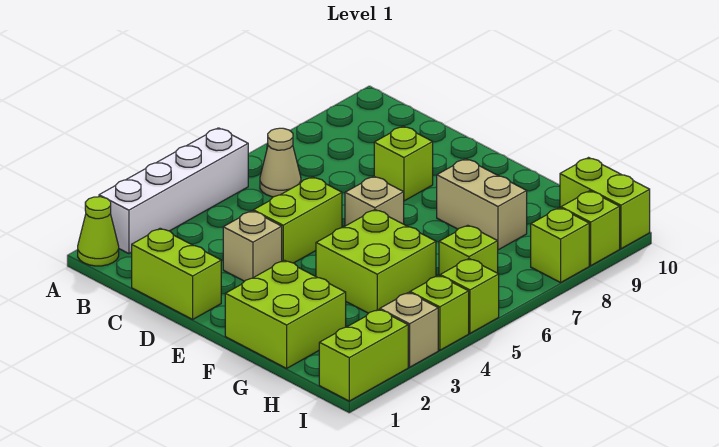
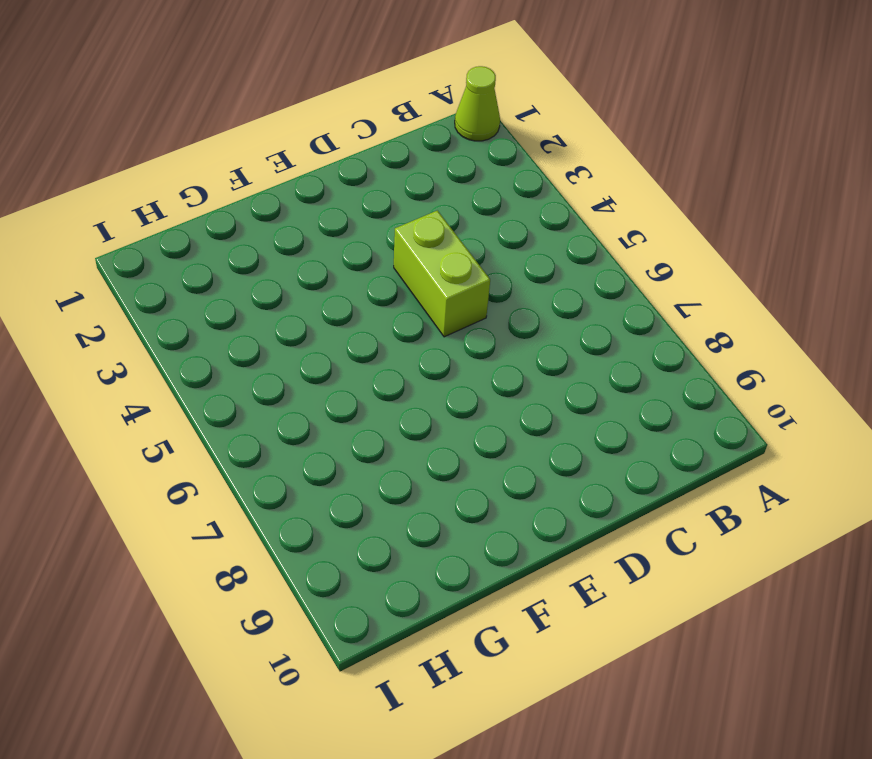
none -> white brick A2:A5 level 1
none -> tan cone B6 level 1
none -> lime brick C1:D1 level 1

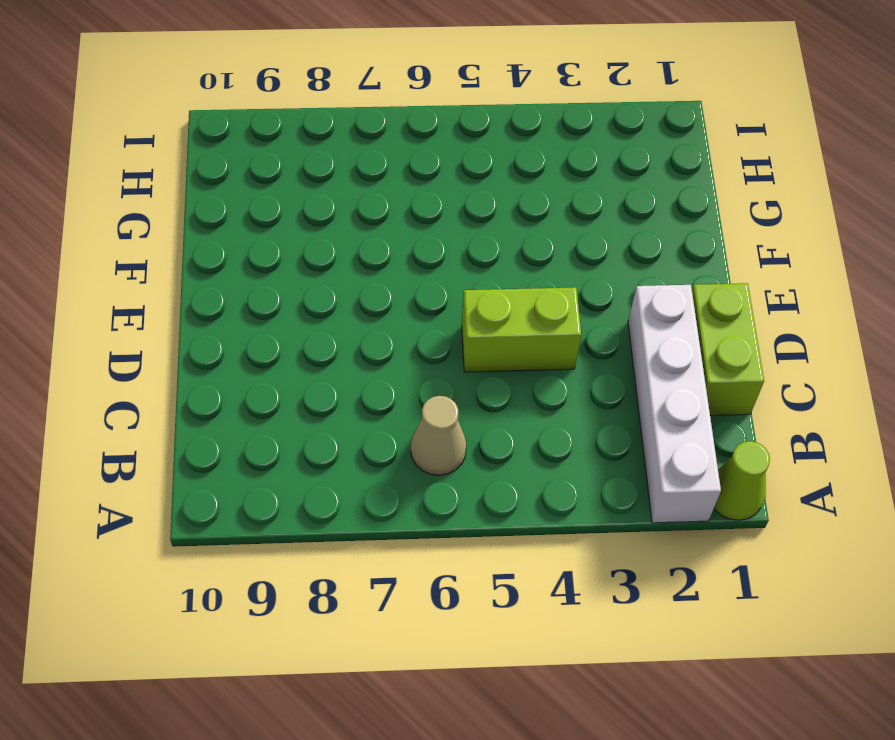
white brick A2:D2 level 1 -> white brick A2:A5 level 1
none -> tan brick D3 level 1
none -> lime brick D8 level 1
none -> tan brick E6 level 1

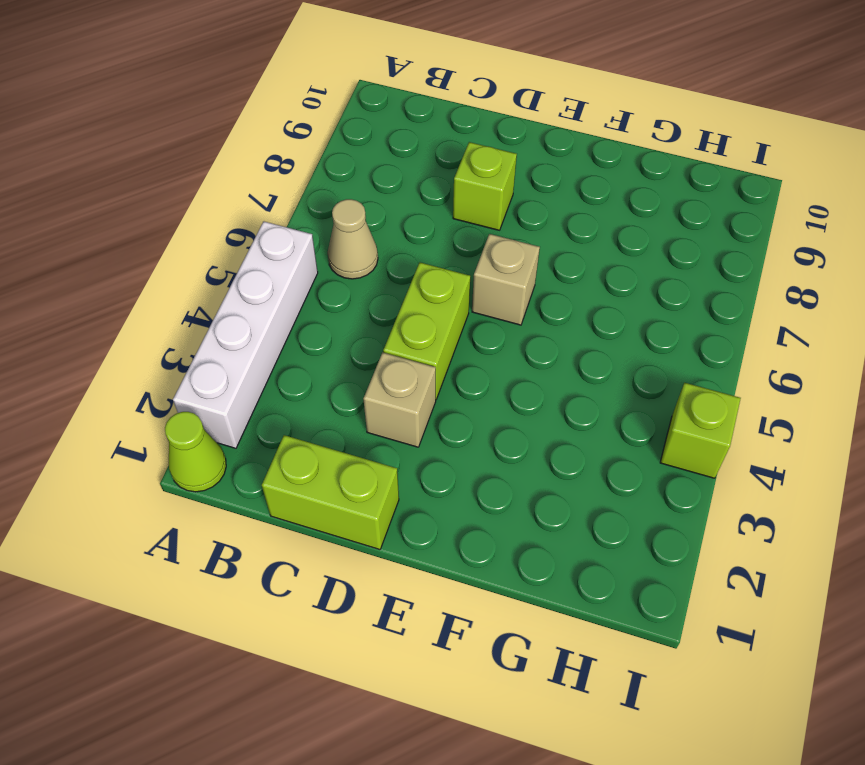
none -> lime brick F1:G2 level 1
none -> lime brick F4:G5 level 1
none -> tan brick F8:G8 level 1

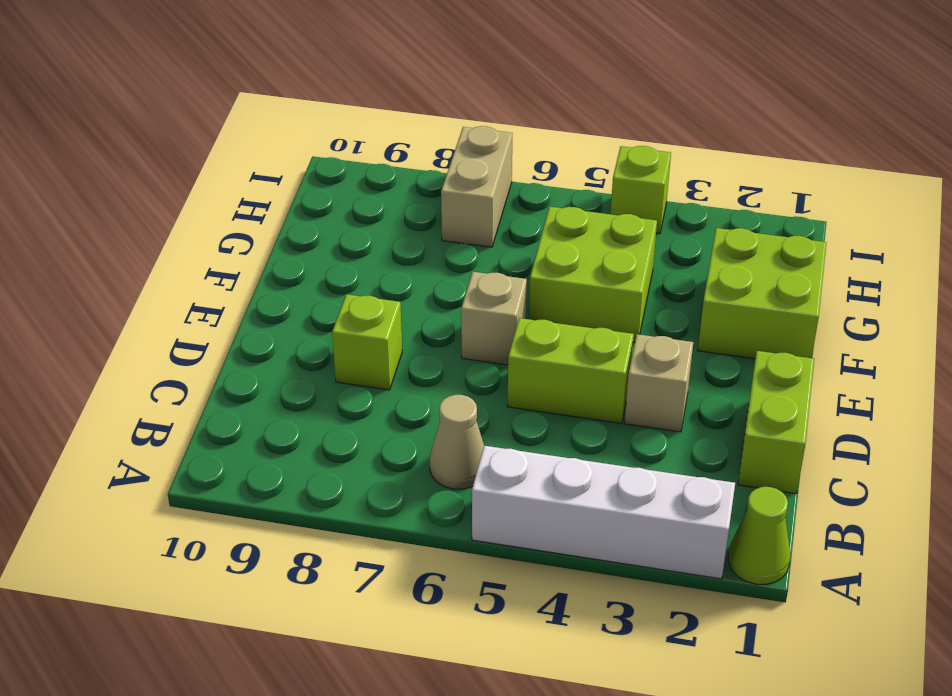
tan brick H7:I7 level 1 -> tan brick F8:G8 level 1
none -> lime brick H6 level 1
none -> lime brick H10:I10 level 1
none -> lime brick I1:I2 level 1

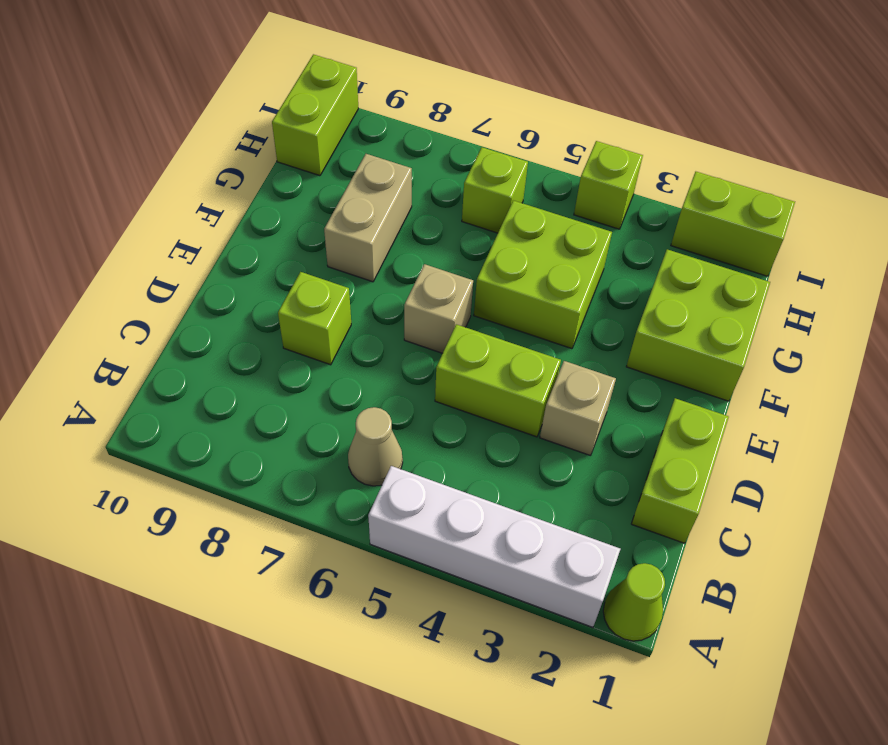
none -> tan brick I3 level 1
none -> lime brick I5 level 1
none -> lime brick I8 level 1

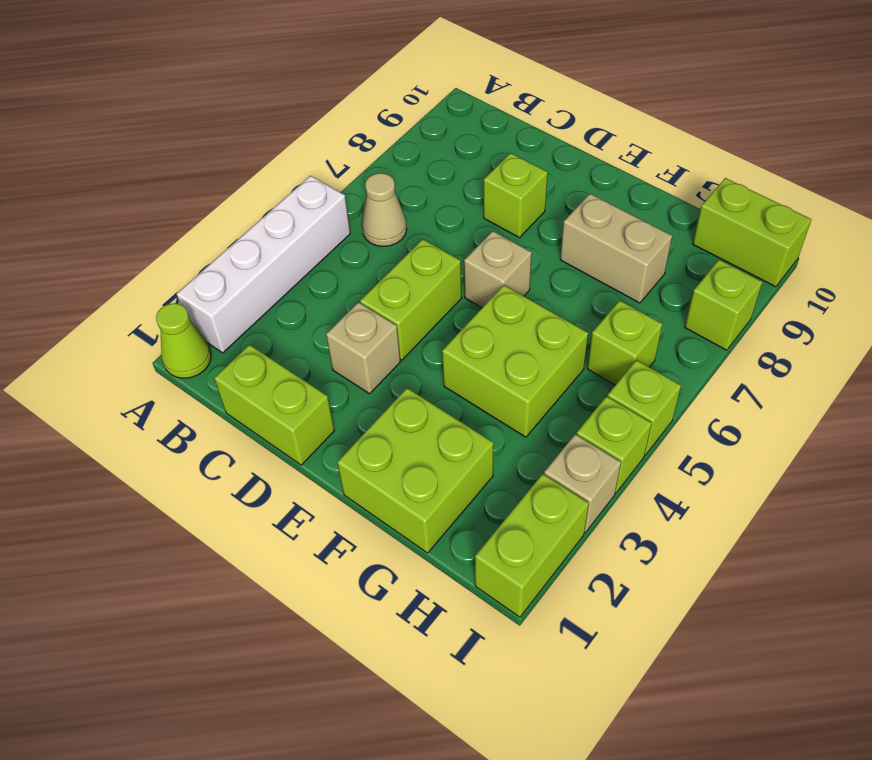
none -> lime brick I9 level 1

